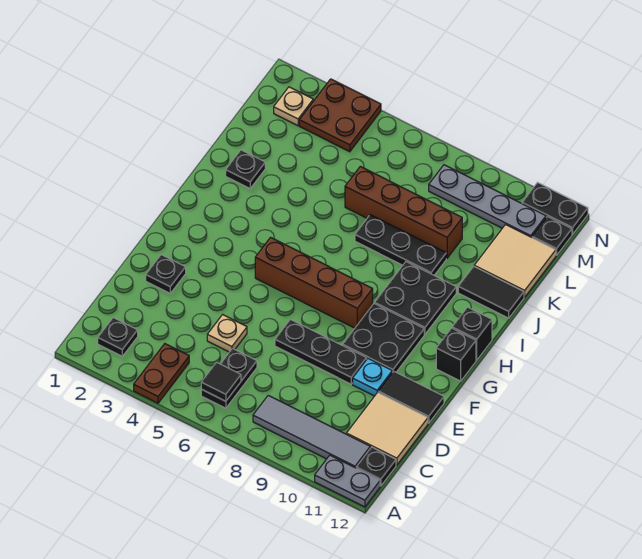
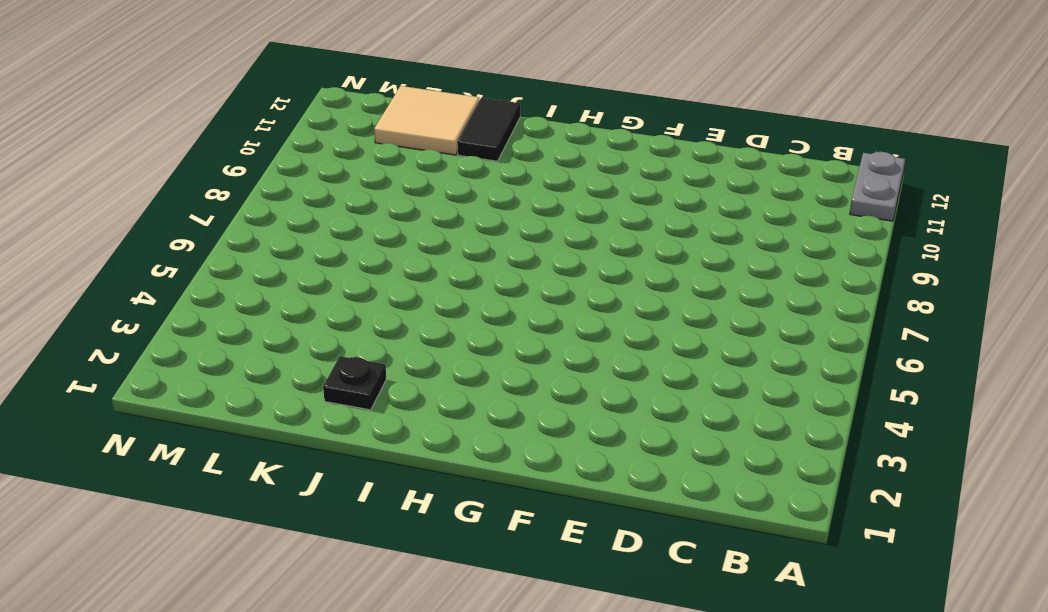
none -> brown plate A4:B4 level 1
none -> black plate B2 level 1
none -> black plate B6:C6 level 1

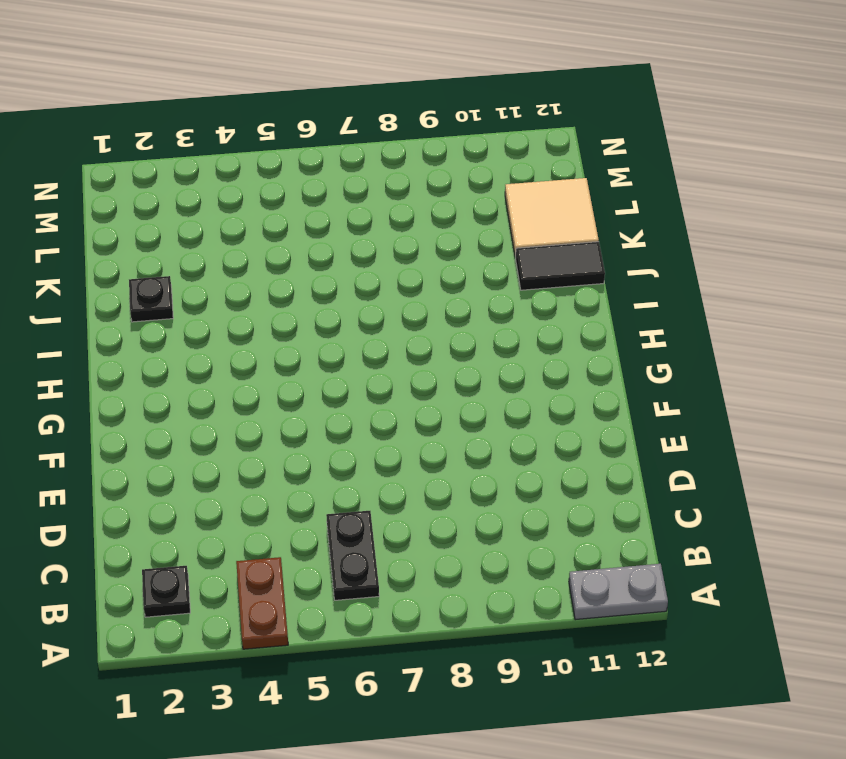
none -> grey tile B8:B11 level 1
none -> black plate B12 level 1
none -> tan tile C11:D12 level 1

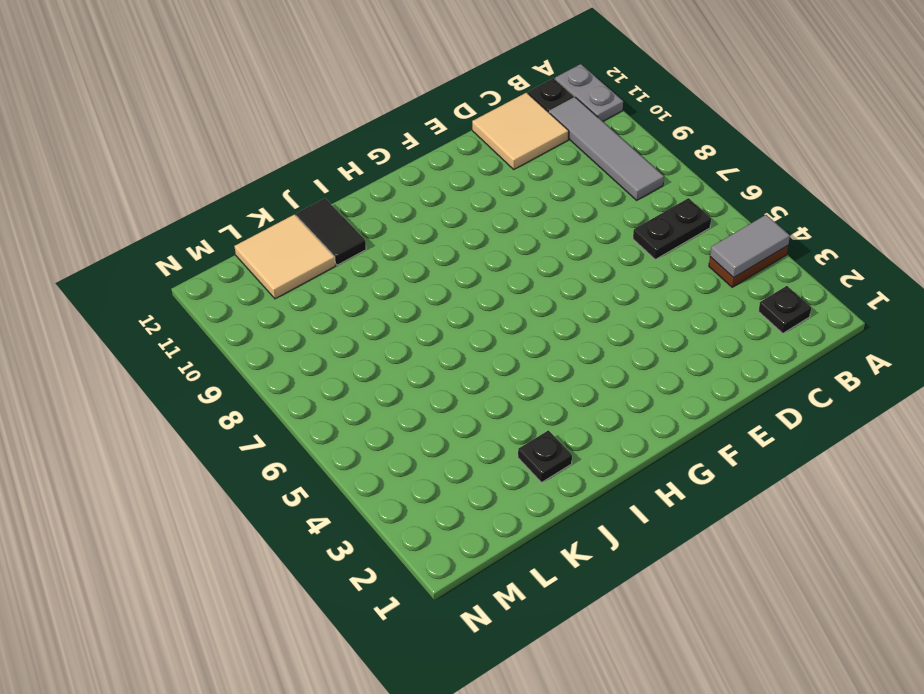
grey tile A4:B4 level 2 -> none
none -> tan plate D5 level 1
none -> black plate E2 level 1
none -> black plate E7:E9 level 1

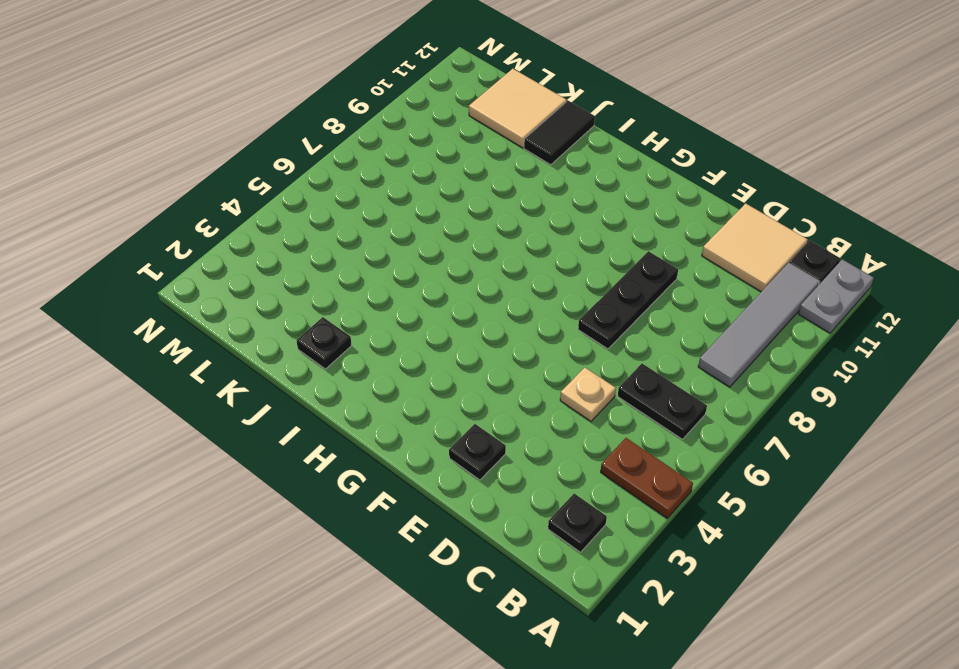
none -> cyan plate E10 level 1
none -> black tile E11:E12 level 1
none -> black plate F9:G10 level 1

